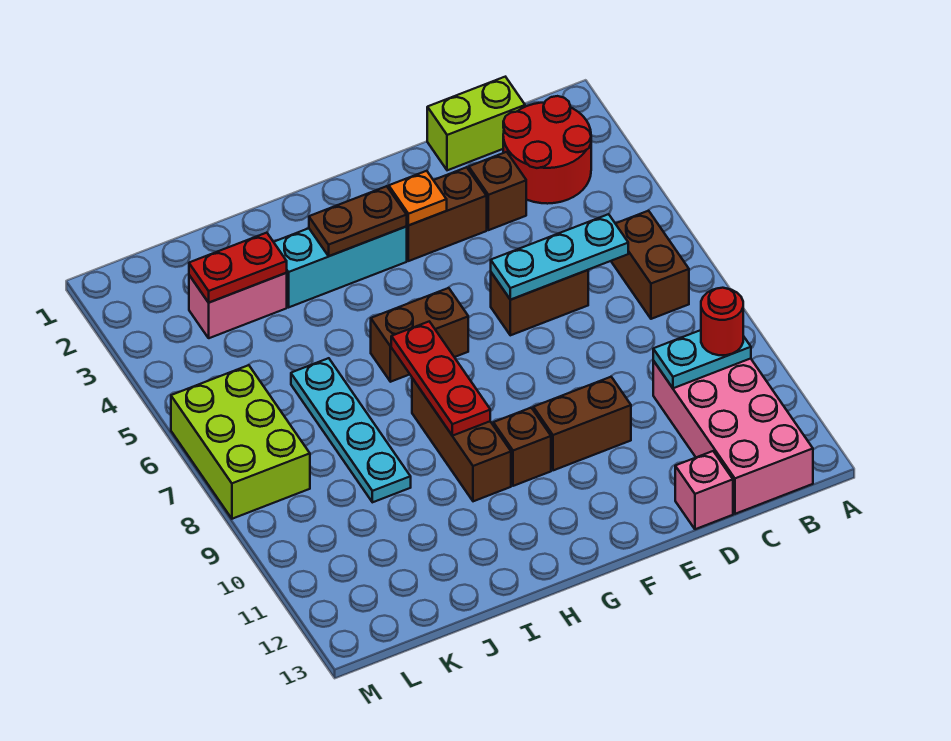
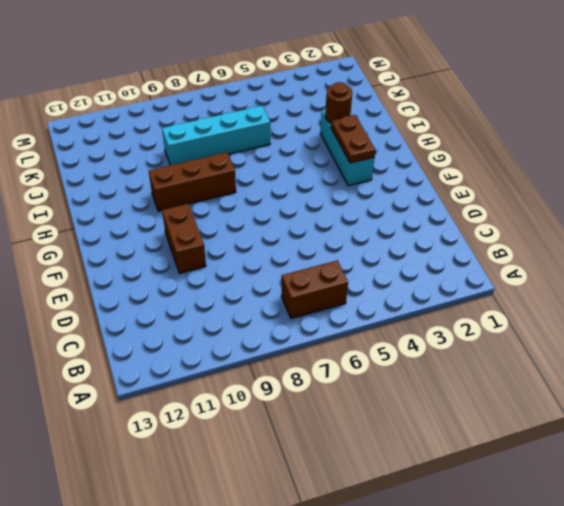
brown round brick I3 level 2 -> none
cyan brick J6:J9 level 1 -> cyan plate J6:J9 level 1
none -> red round brick B2:C3 level 1
none -> pink brick B10:C13 level 1
none -> lime brick C1:D1 level 1

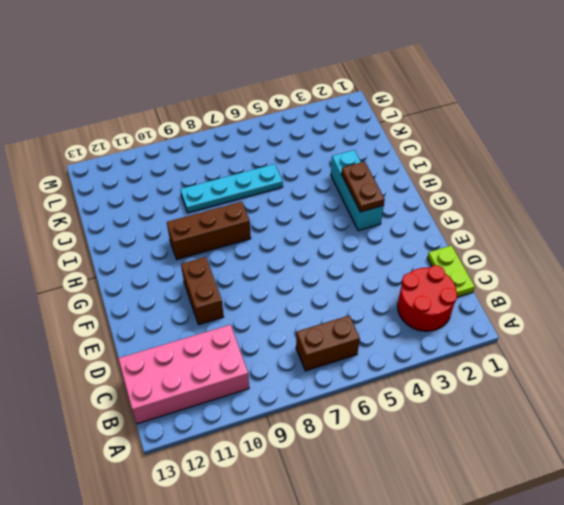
lime plate C1:D1 level 1 -> lime brick C1:D1 level 1
none -> brown brick D3 level 1
none -> brown brick D6:E6 level 1
none -> pink brick D13 level 1

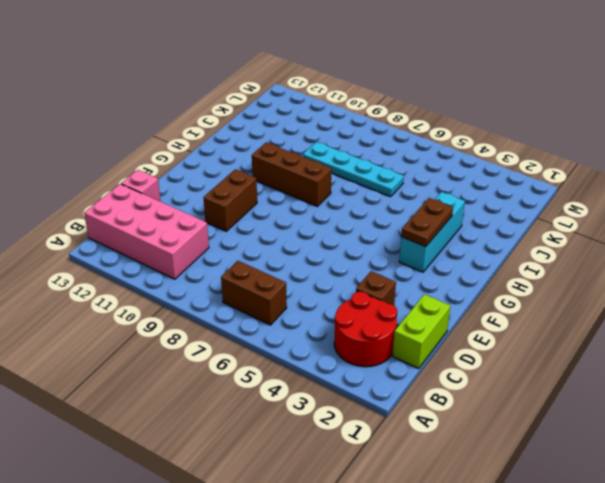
none -> brown brick D6:E6 level 1
none -> brown brick E3:F3 level 1
none -> brown brick G6:H6 level 1

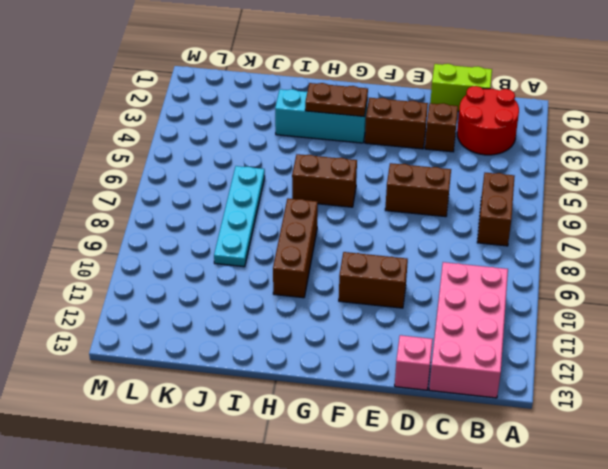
none -> brown brick G10 level 1
none -> pink brick J3:K3 level 1
none -> lime brick L6:M8 level 1

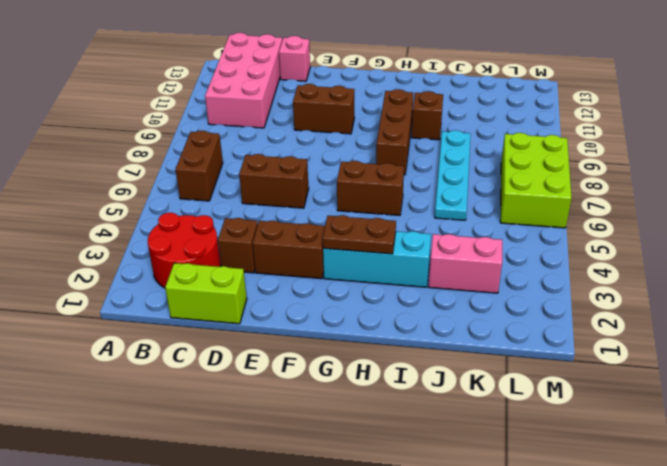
brown brick I10 level 1 -> brown brick G10 level 1
none -> cyan plate B10:C10 level 2
none -> cyan plate C6:E6 level 2
none -> orange plate F3 level 2

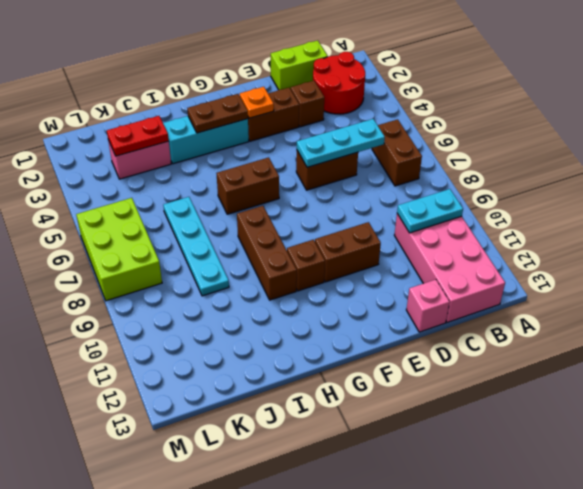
none -> red plate H7:H9 level 2
none -> red round brick B10 level 3

